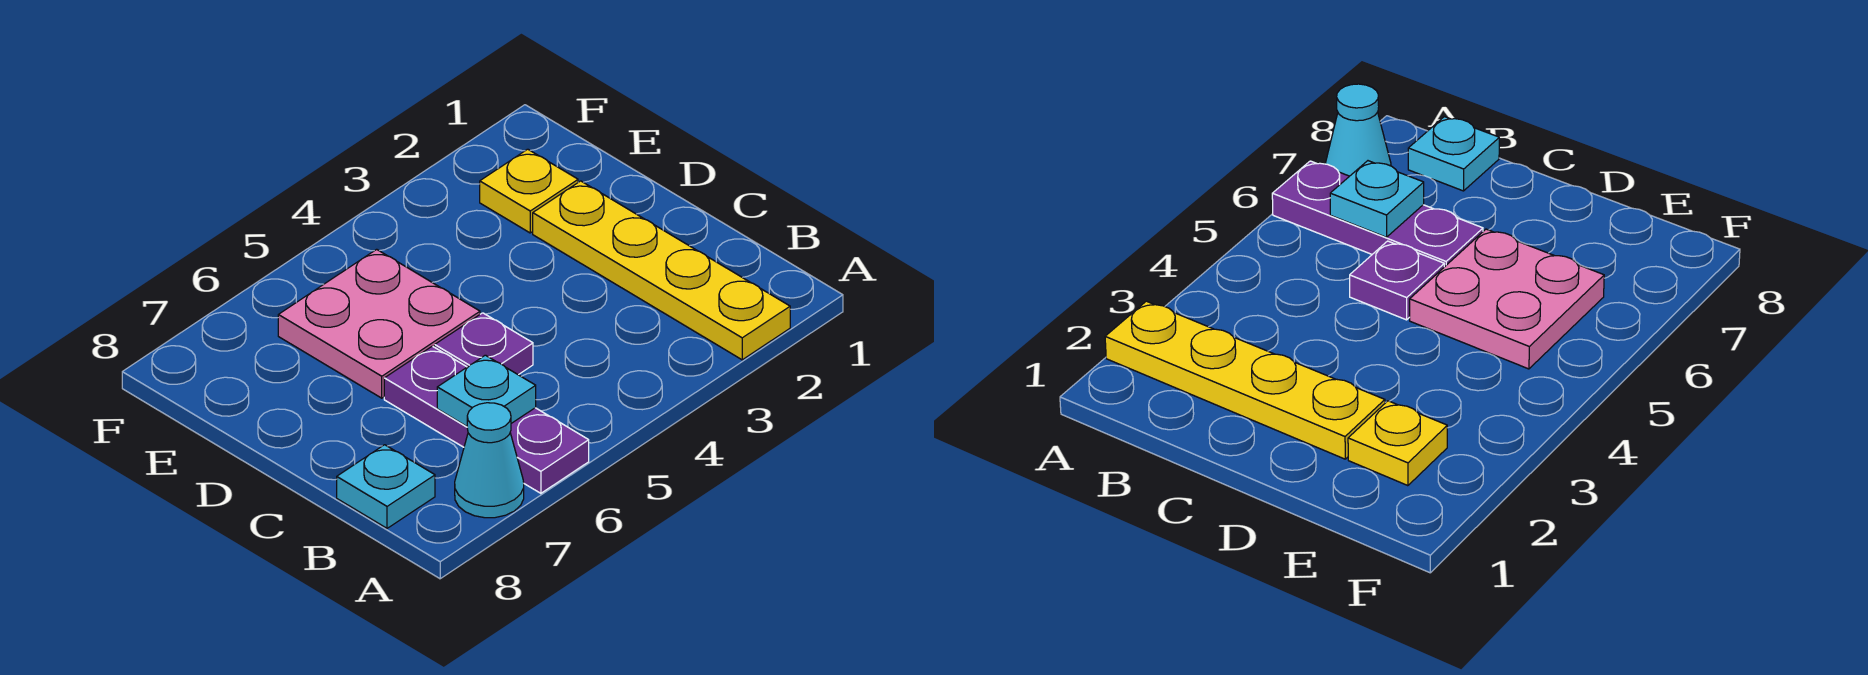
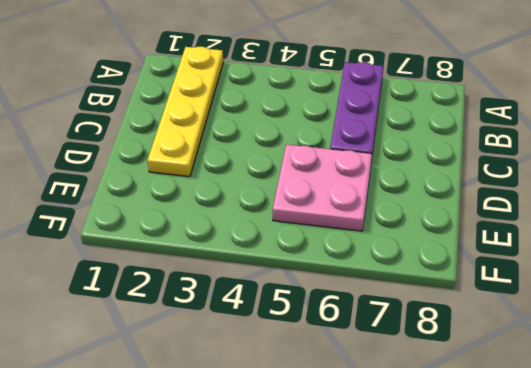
none -> cyan cone A7 level 1
none -> cyan plate B8 level 1

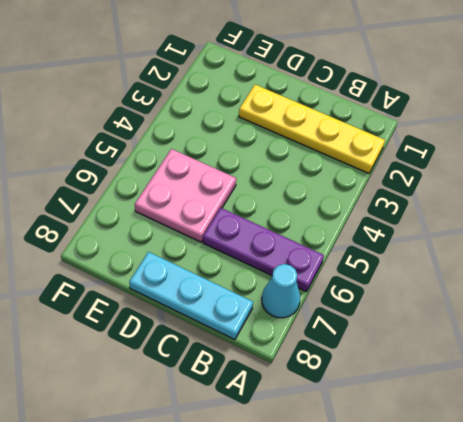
cyan plate B8:D8 level 1 -> cyan plate B8 level 1
none -> purple plate C5 level 1
none -> yellow plate E2 level 1

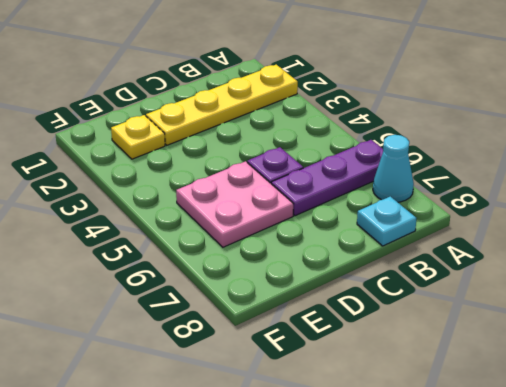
none -> cyan plate B6 level 2

